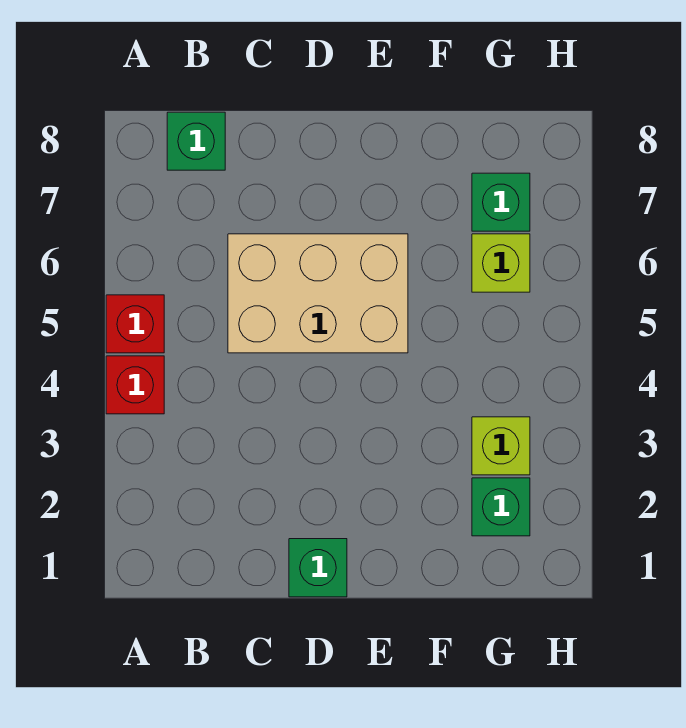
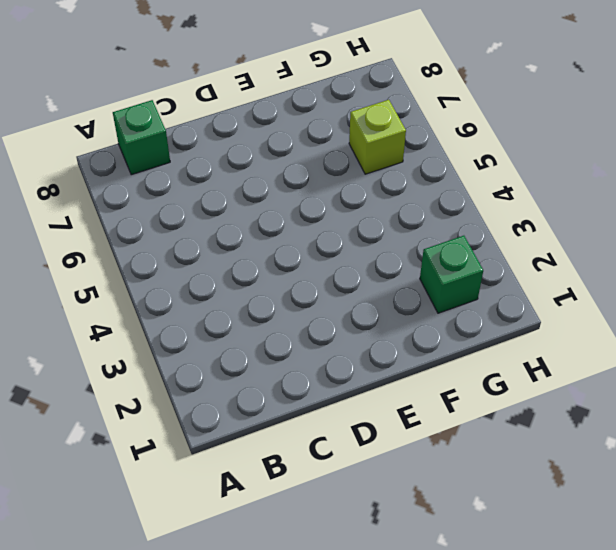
none -> red brick A4 level 1
none -> red brick A5 level 1

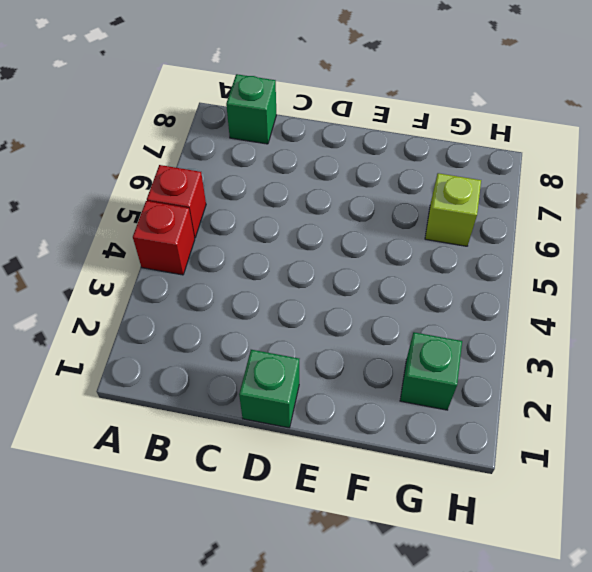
none -> tan brick C5:E6 level 1
none -> lime brick G3 level 1

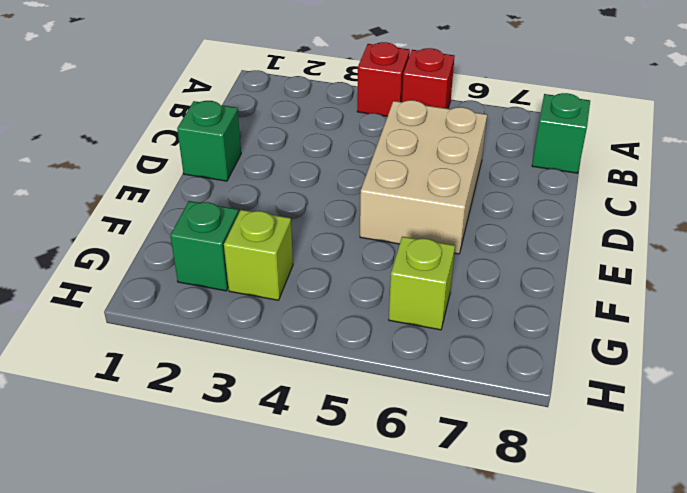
none -> green brick G7 level 1

